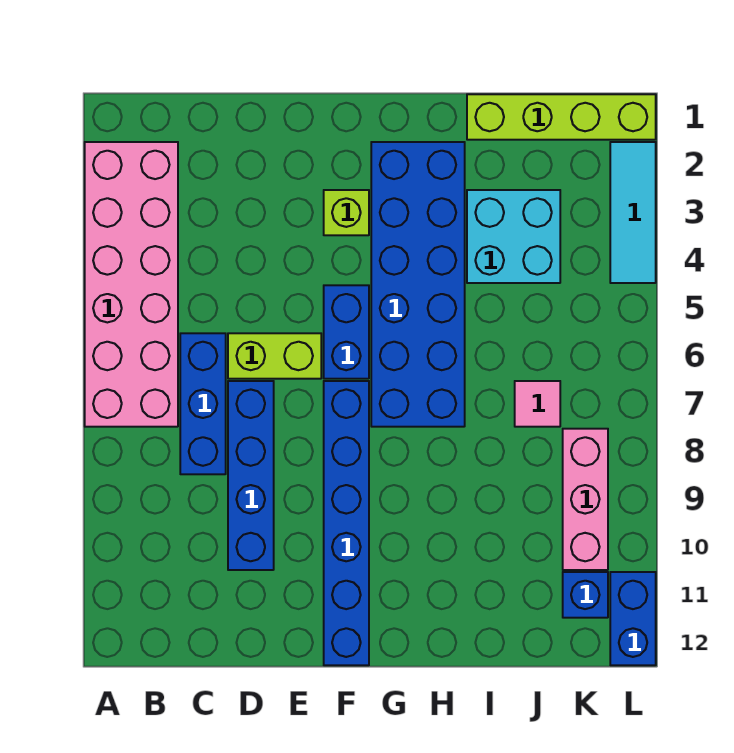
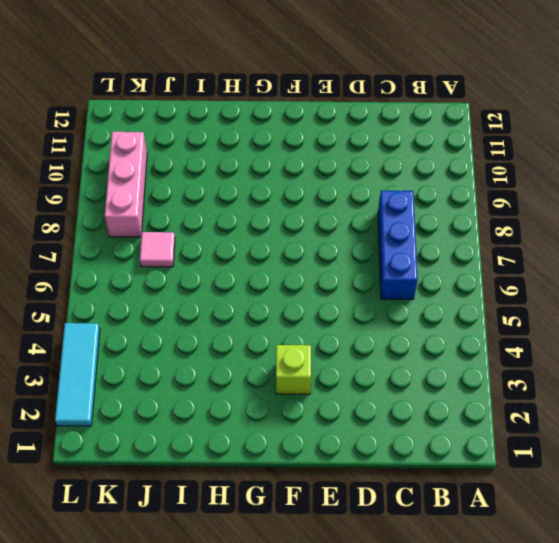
none -> pink brick A2:B7 level 1
none -> lime brick D6:E6 level 1
none -> blue brick D7:D10 level 1

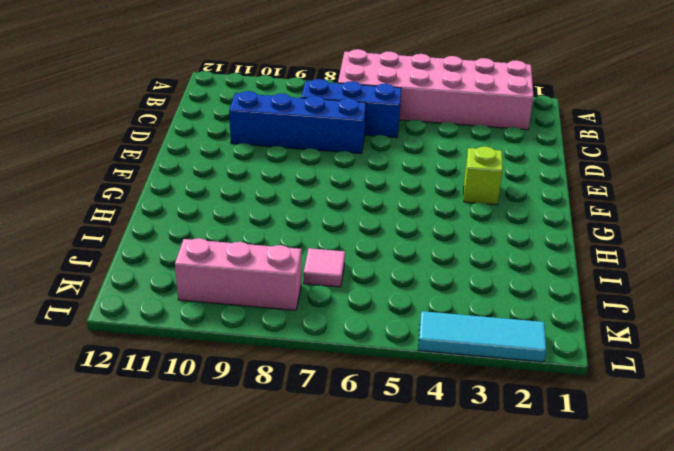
none -> lime brick D6:E6 level 1
none -> blue brick F5:F6 level 1
none -> blue brick F7:F12 level 1

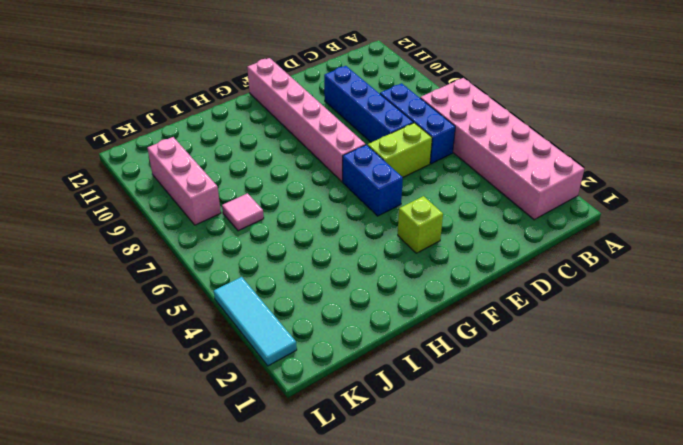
pink brick F7:F12 level 1 -> blue brick F7:F12 level 1
none -> blue brick G2:H7 level 1
none -> lime brick I1:L1 level 1
none -> cyan brick I3:J4 level 1

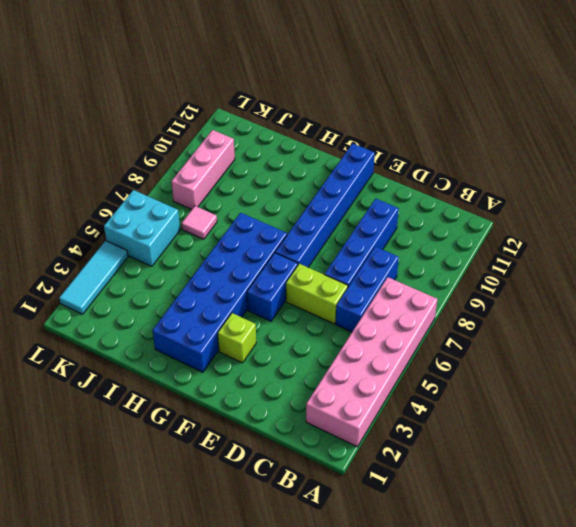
cyan brick K5:L6 level 1 -> cyan brick I3:J4 level 1
none -> lime brick I1:L1 level 1
none -> blue brick K11 level 1
none -> blue brick L11:L12 level 1

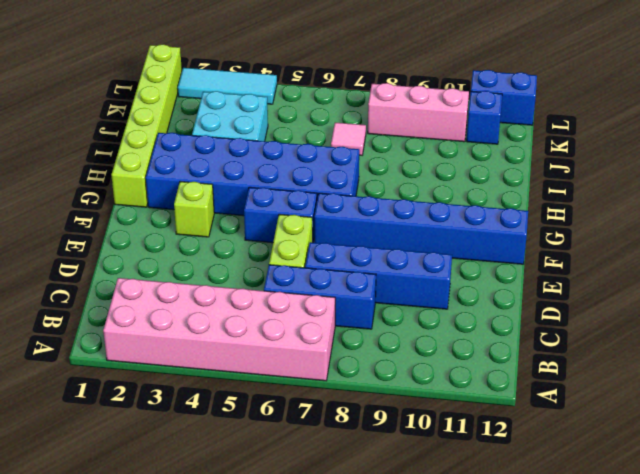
lime brick G1:L1 level 1 -> lime brick I1:L1 level 1

